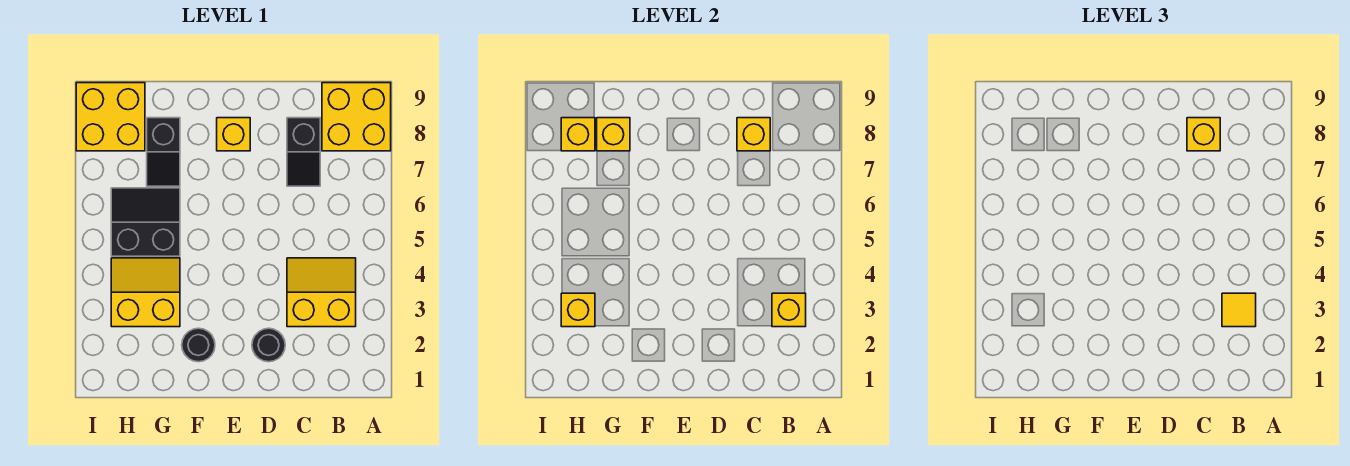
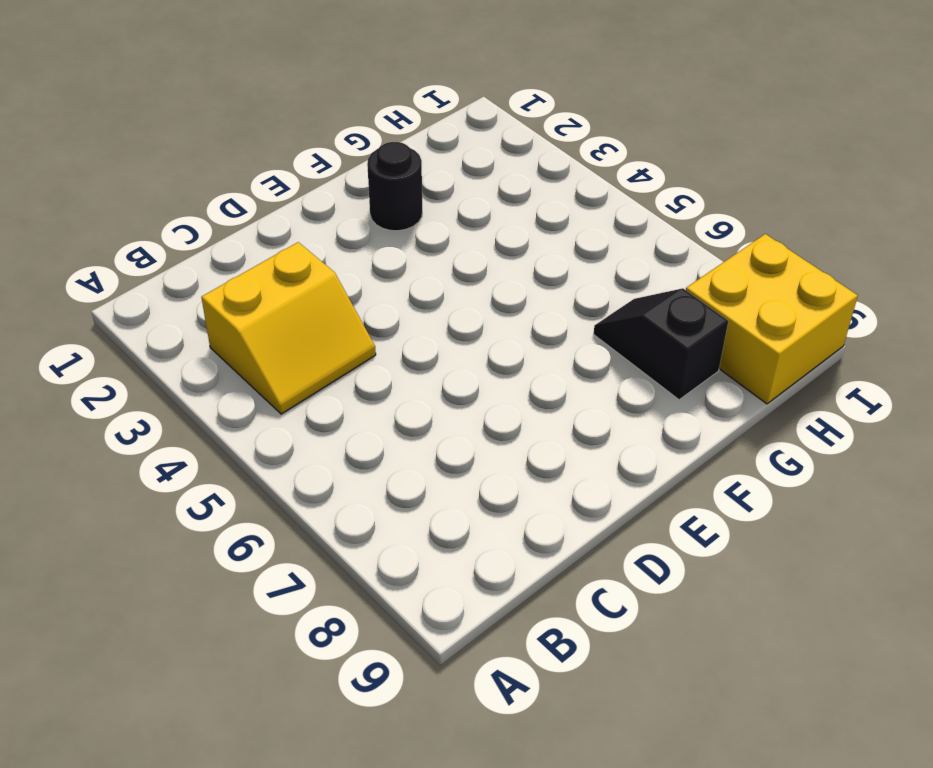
none -> yellow brick A8:B9 level 1
none -> black slope C7:C8 level 1 top 8
none -> black round brick D2 level 1

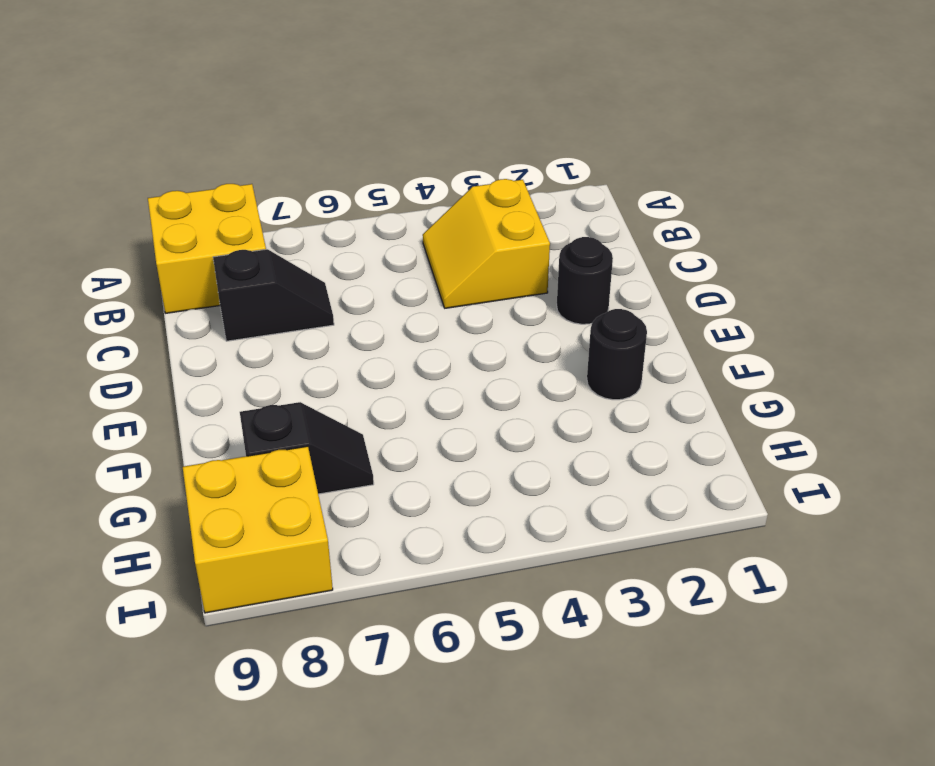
none -> yellow brick E8 level 1
none -> yellow slope G3:H4 level 1 top 3
none -> black slope G5:H6 level 1 top 5

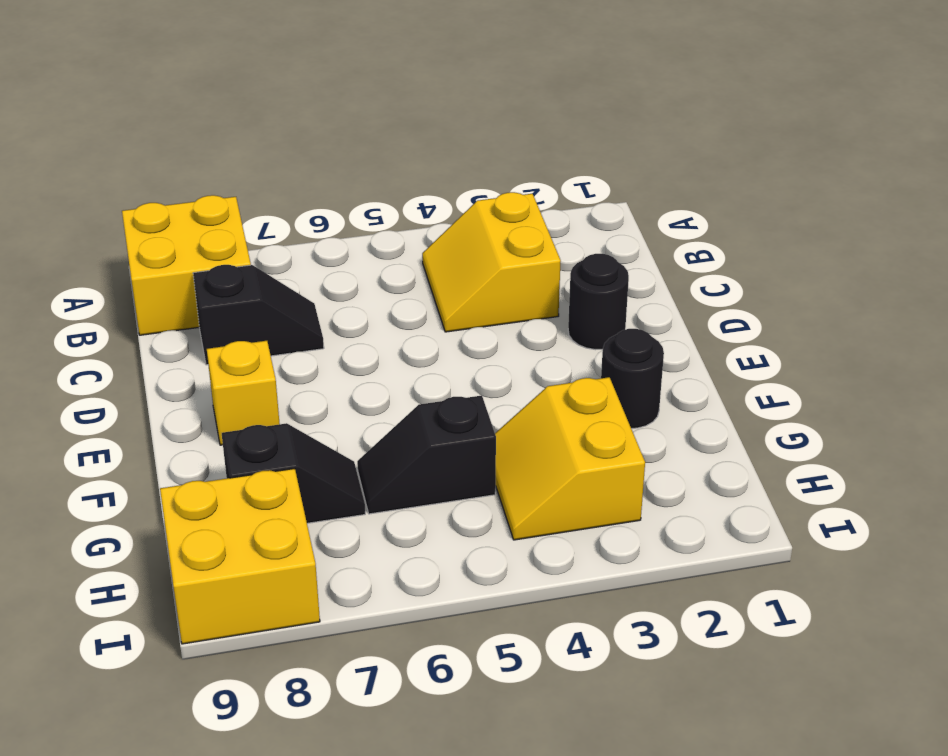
black slope G5:G6 level 1 top 5 -> black slope G5:H6 level 1 top 5
none -> yellow brick B3 level 2
none -> yellow brick C8 level 2
none -> yellow brick G8 level 2

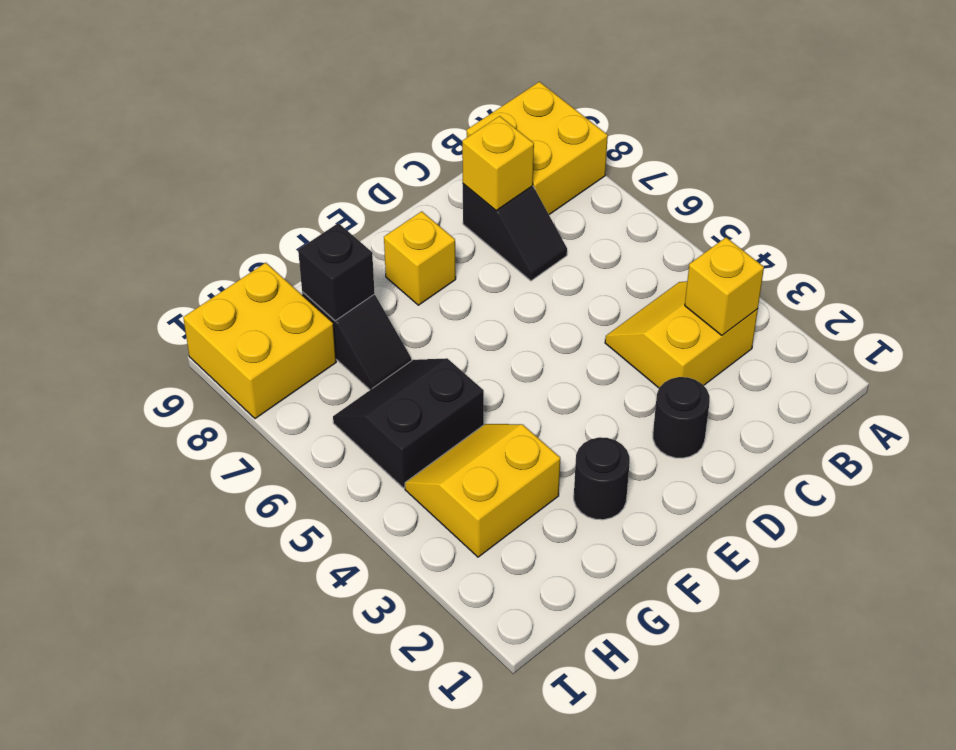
black brick G8 level 2 -> yellow brick G8 level 2
none -> yellow brick H3 level 2
none -> yellow brick H8 level 2
none -> yellow tile B3 level 3

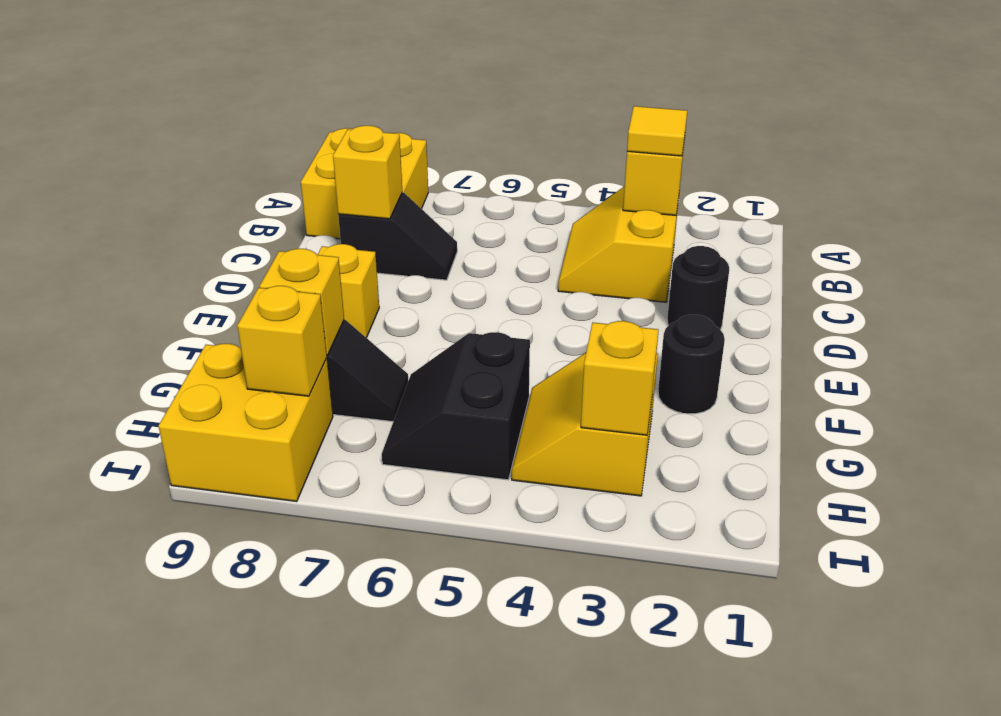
none -> yellow brick C8 level 3

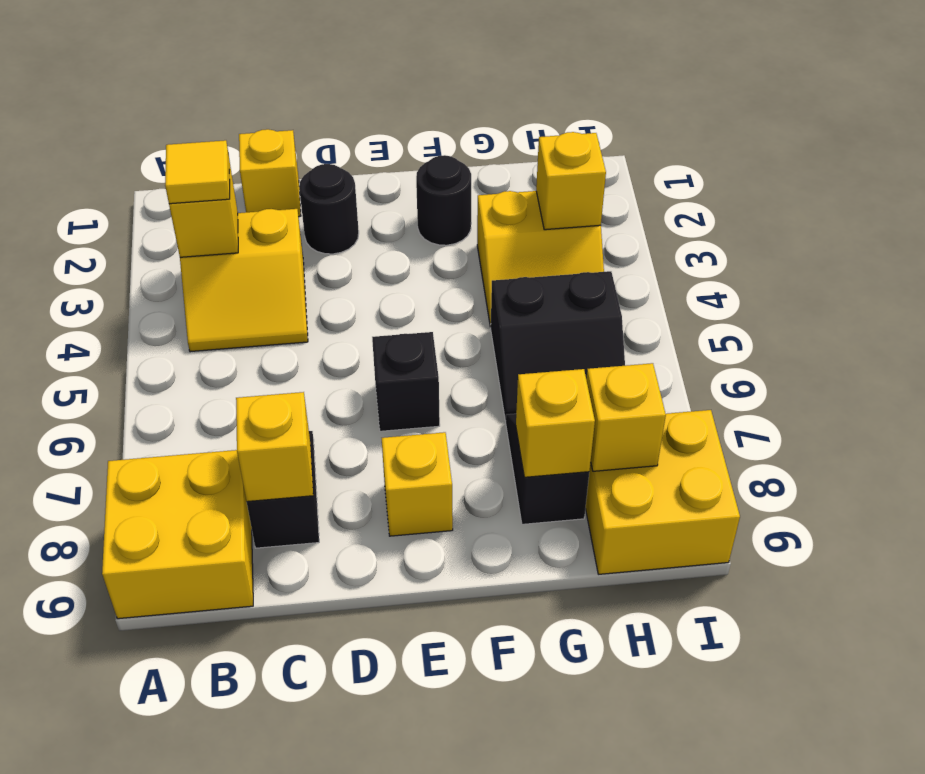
yellow brick C1 level 1 -> yellow brick C8 level 3
black brick E6 level 1 -> none

